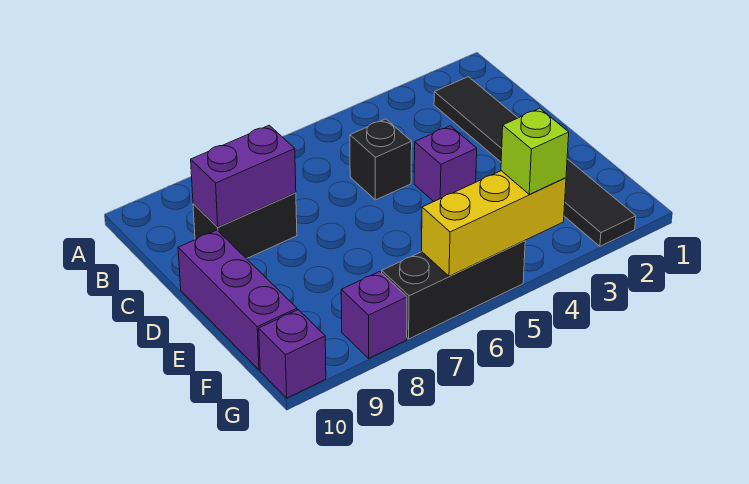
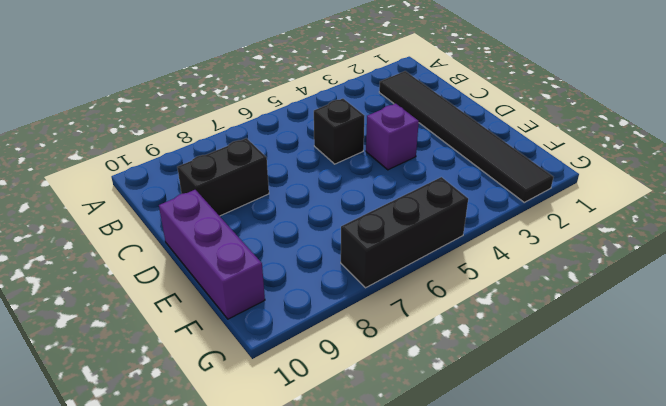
none -> purple brick G8 level 1
none -> purple brick G10 level 1

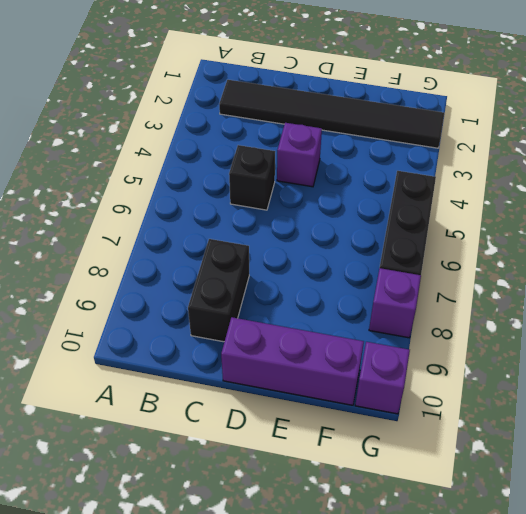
none -> purple brick C8:C9 level 2
none -> yellow brick G4:G6 level 2

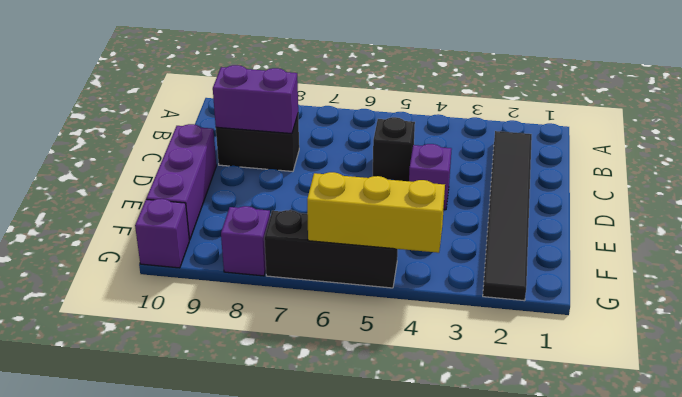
none -> lime brick G4 level 3

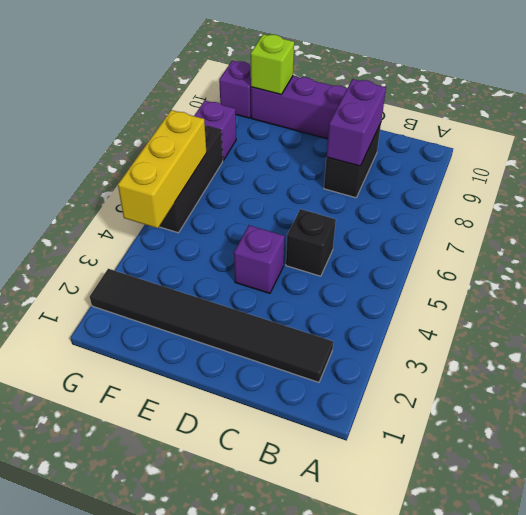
lime brick F10 level 2 -> lime brick G4 level 3

